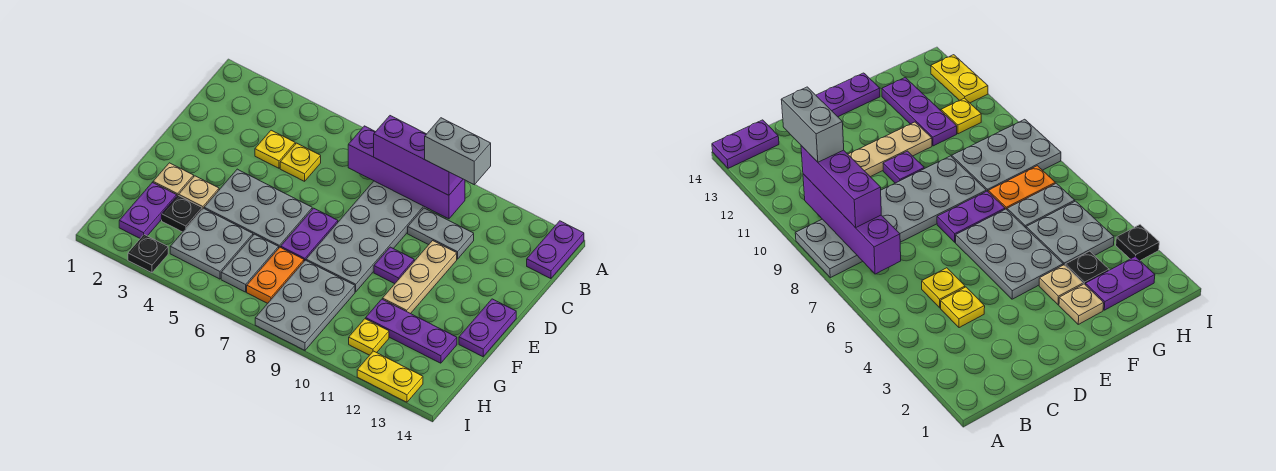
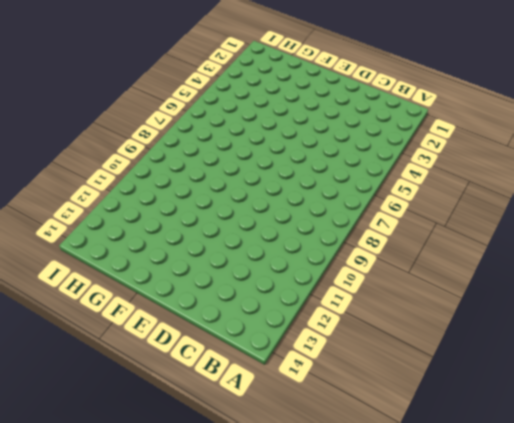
none -> grey plate A8:F9 level 1
none -> purple plate A14:B14 level 1
none -> yellow plate C4 level 1

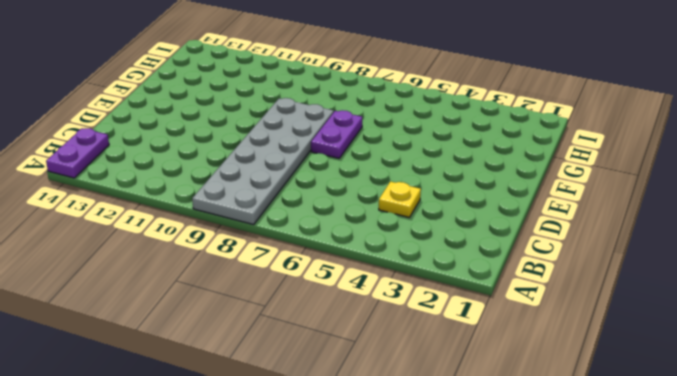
none -> yellow plate C5 level 1
none -> grey plate C10:C11 level 1
none -> tan plate D11:F11 level 1

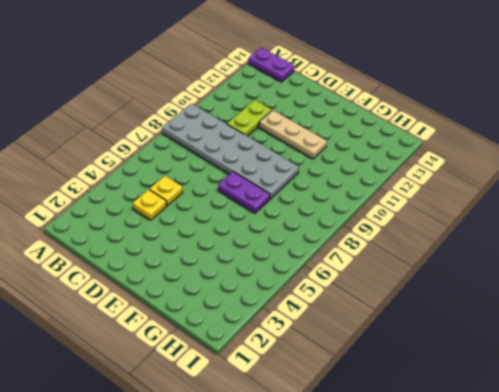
lime plate C10:C11 level 1 -> grey plate C10:C11 level 1
none -> grey plate E4:F6 level 1
none -> purple plate E10 level 1
none -> purple plate E14:F14 level 1

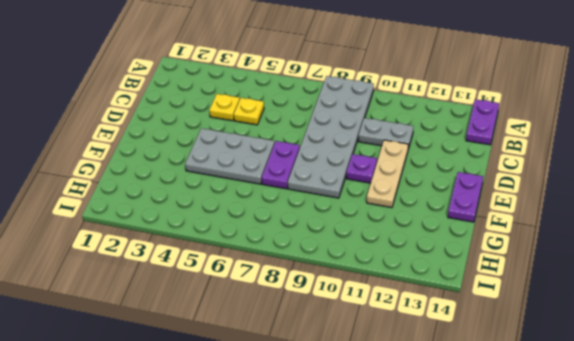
none -> tan plate F2 level 1
none -> tan plate F3 level 1
none -> purple plate G2:H2 level 1

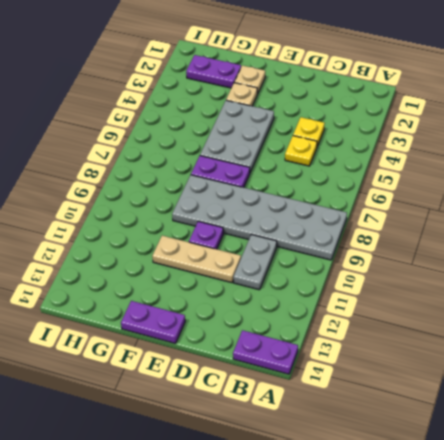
none -> black plate G3 level 1
none -> grey plate G4:H5 level 1
none -> grey plate G6:H6 level 1

